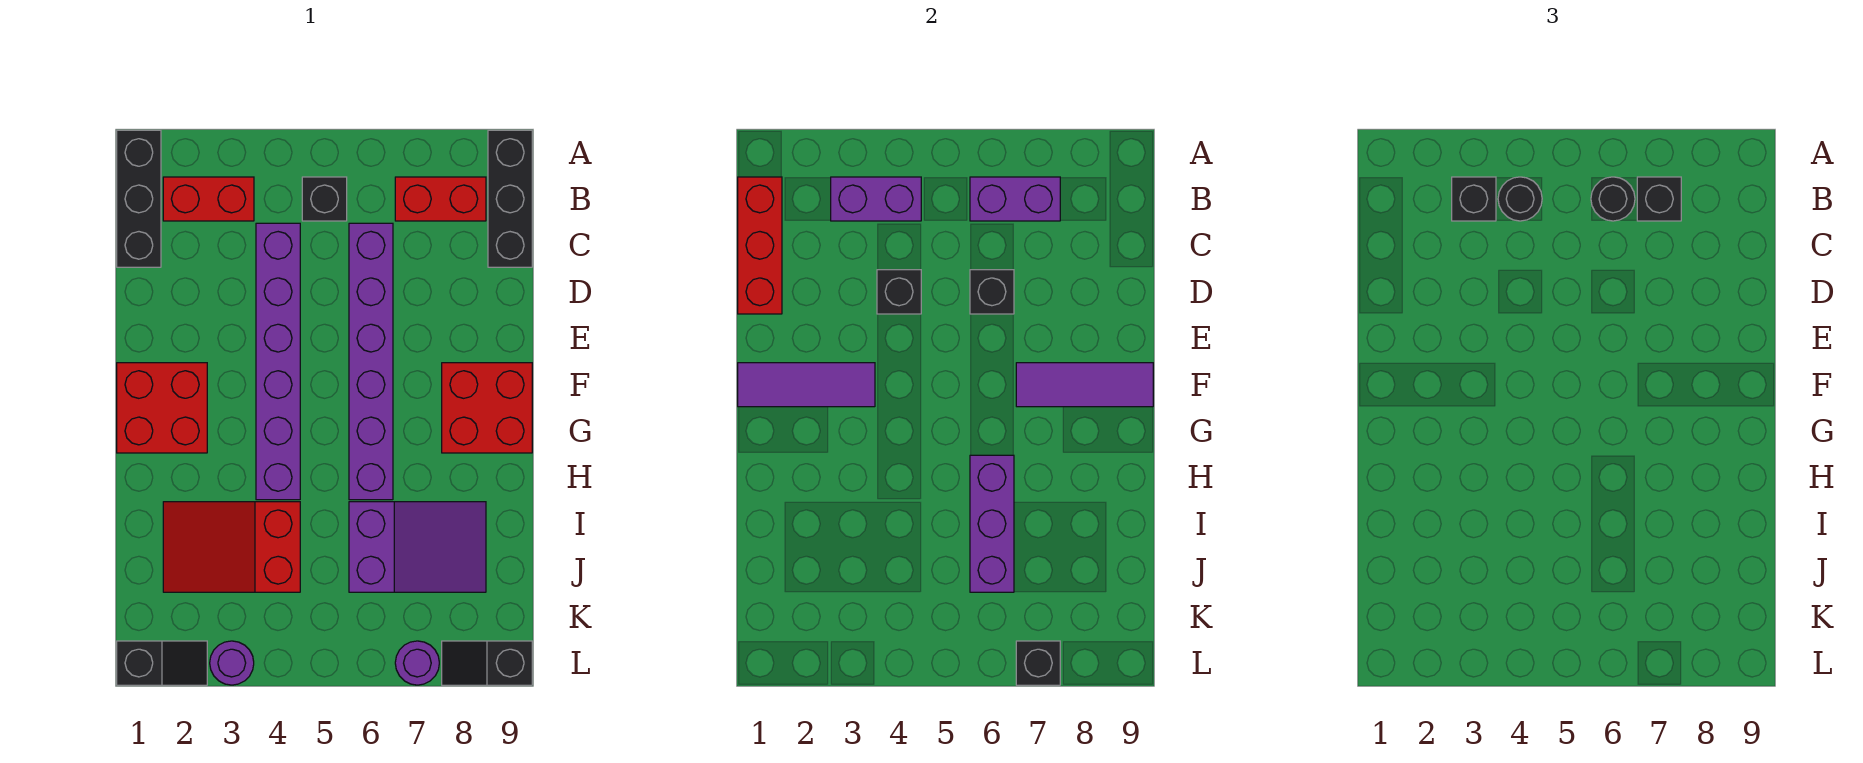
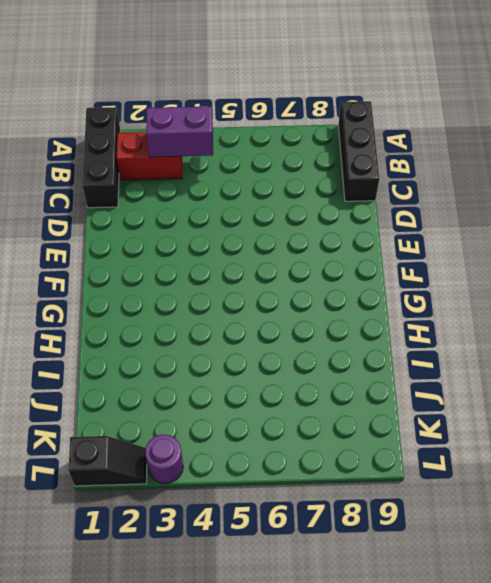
none -> black brick B5 level 1
none -> red brick B7:B8 level 1
none -> purple brick C4:H4 level 1

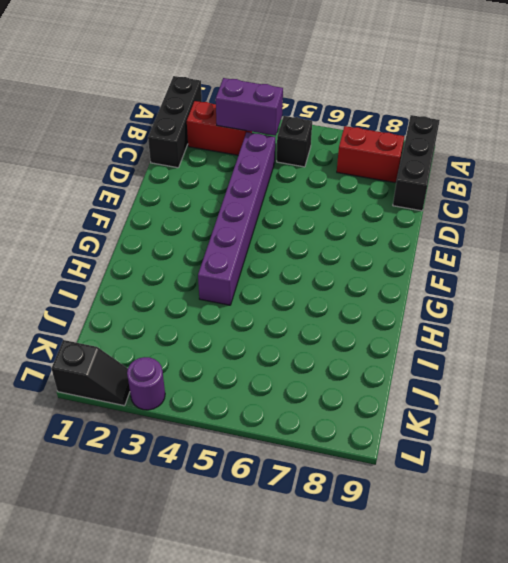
none -> purple brick C6:H6 level 1
none -> red brick F1:G2 level 1
none -> red brick F8:G9 level 1

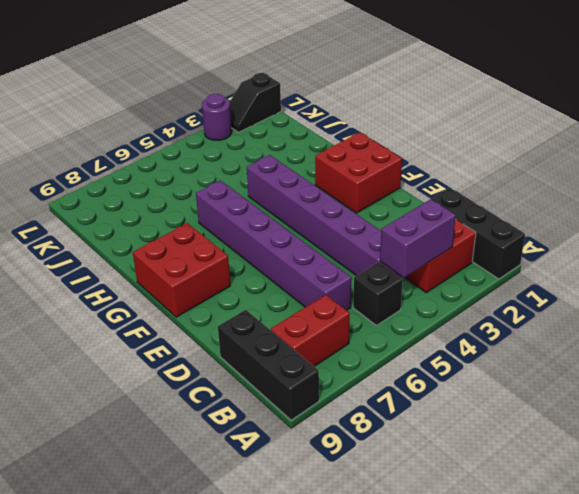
none -> red slope I2:J4 level 1 top 4
none -> purple slope I6:J8 level 1 top 6
none -> purple round brick L7 level 1

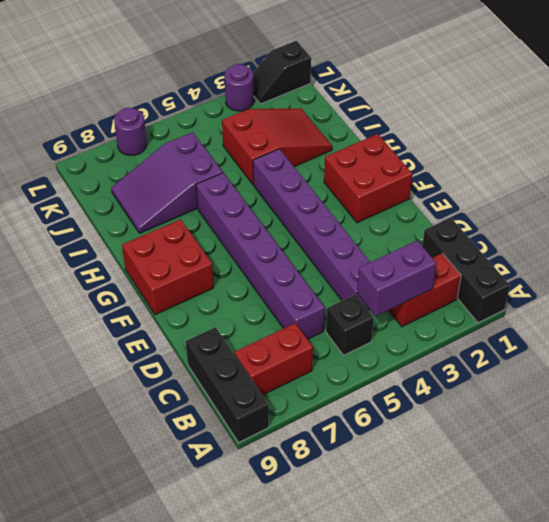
none -> black slope L8:L9 level 1 top 9
none -> red brick B1:D1 level 2
none -> purple brick B6:B7 level 2

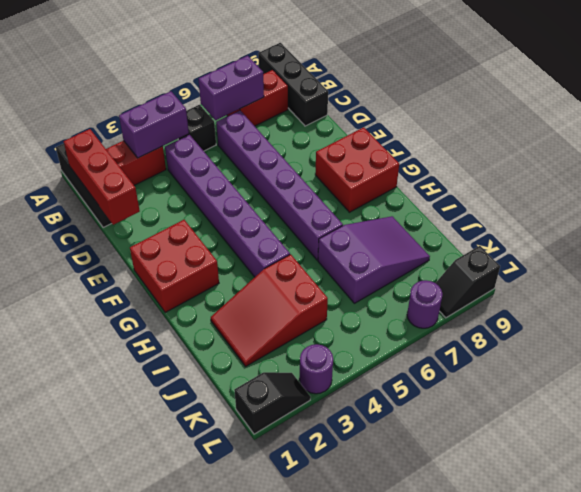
none -> black brick D4 level 2
none -> black brick D6 level 2
none -> purple tile F1:F3 level 2

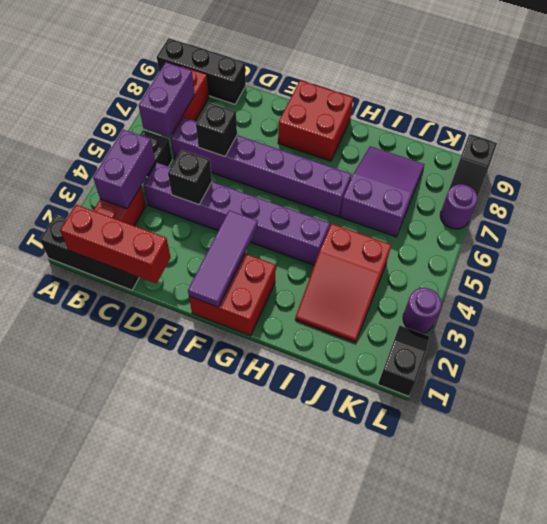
none -> purple tile F7:F9 level 2
none -> purple brick H6:J6 level 2
none -> black brick L7 level 2

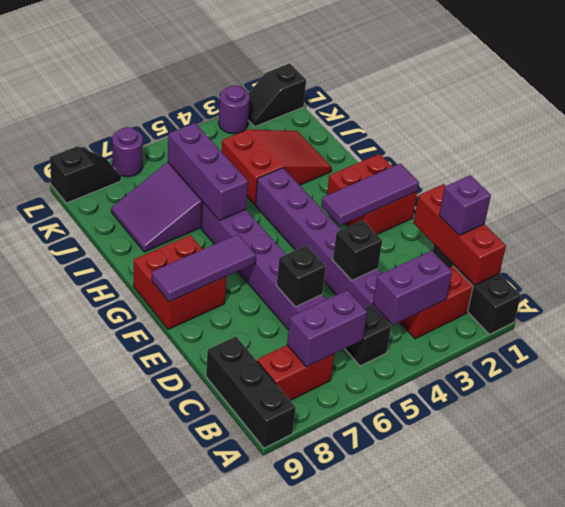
purple brick C1 level 3 -> none
none -> black brick L7 level 2
none -> black brick B3 level 3
none -> black round brick B4 level 3

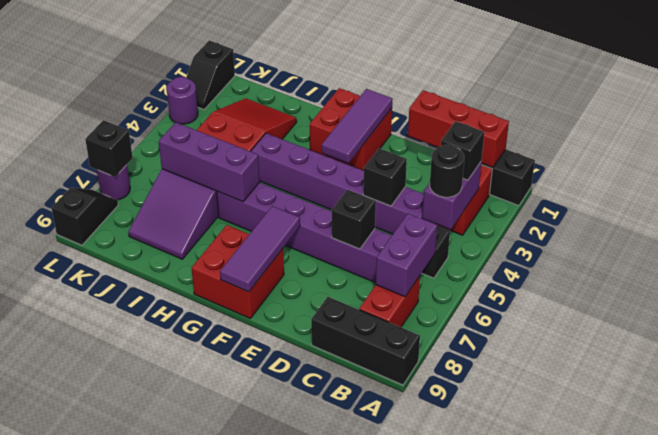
none -> black round brick B6 level 3
none -> black brick B7 level 3

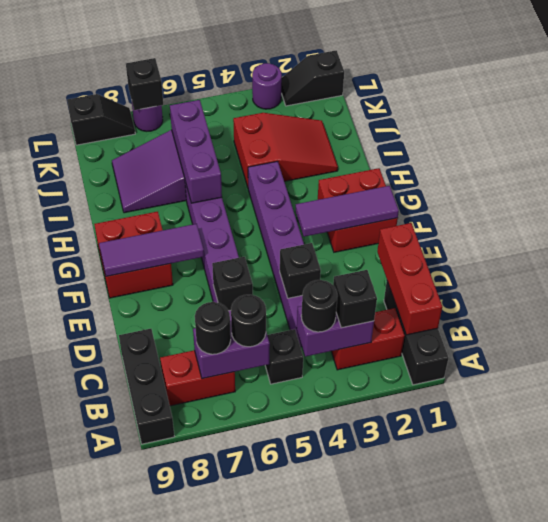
black round brick B7 level 3 -> black brick B7 level 3

